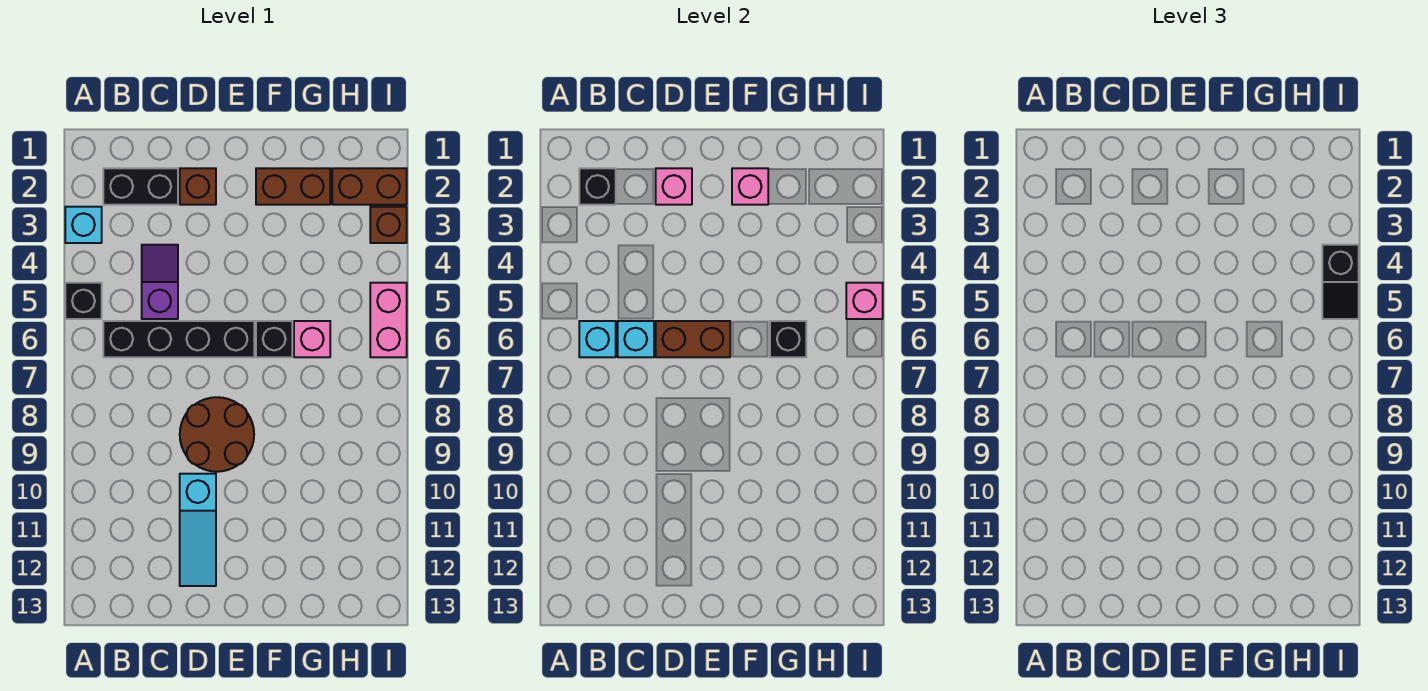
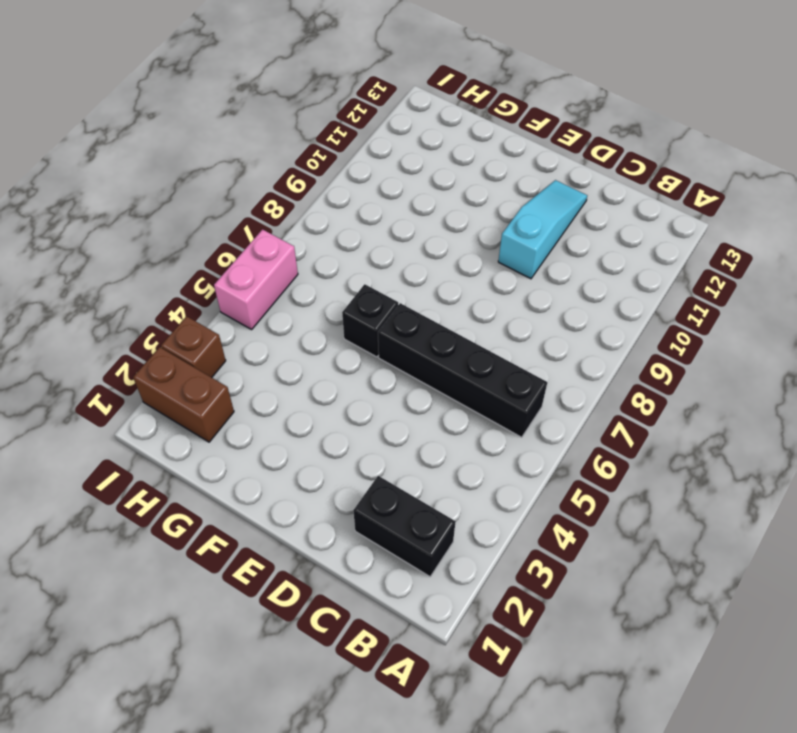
none -> cyan brick A3 level 1
none -> black brick A5 level 1
none -> purple slope C4:C5 level 1 top 5

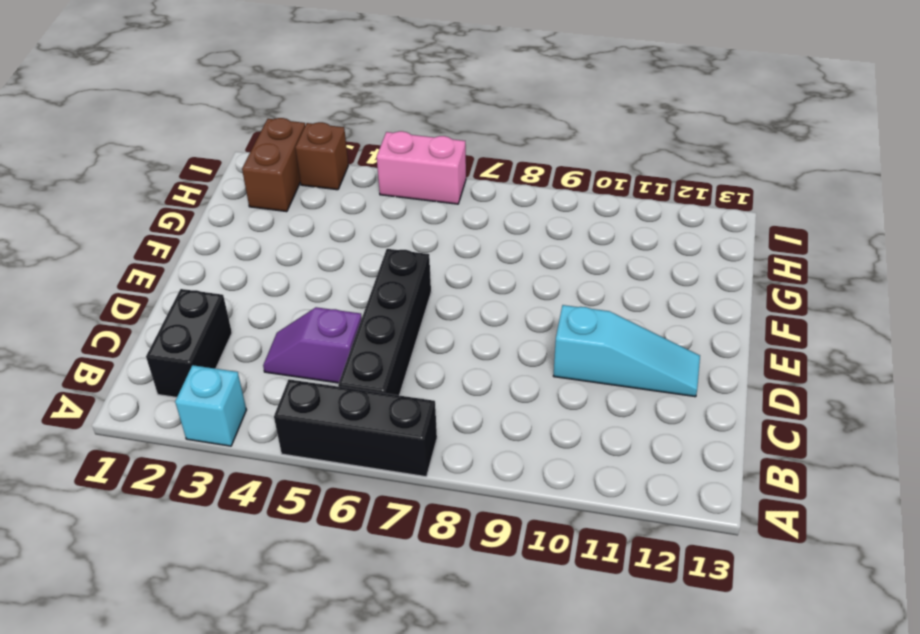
black brick A5:A7 level 1 -> black brick A5 level 1
none -> brown brick D2 level 1
none -> brown round brick D8:E9 level 1
none -> brown brick F2:G2 level 1

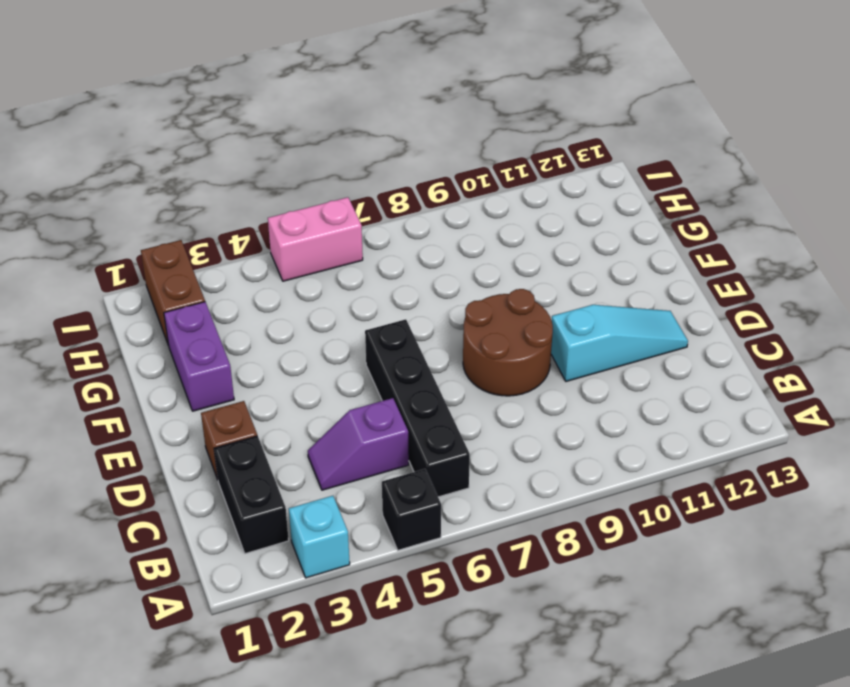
purple brick F2:G2 level 1 -> brown brick F2:G2 level 1
none -> black brick F6 level 1
none -> pink brick G6 level 1
none -> brown brick I3 level 1

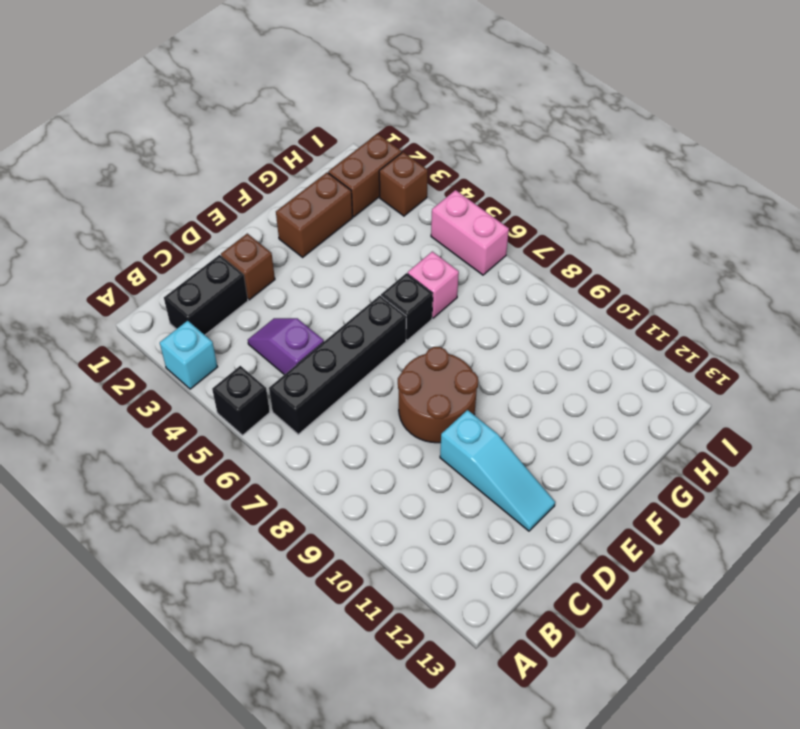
none -> black brick B2 level 2
none -> cyan brick B6 level 2
none -> cyan brick C6 level 2

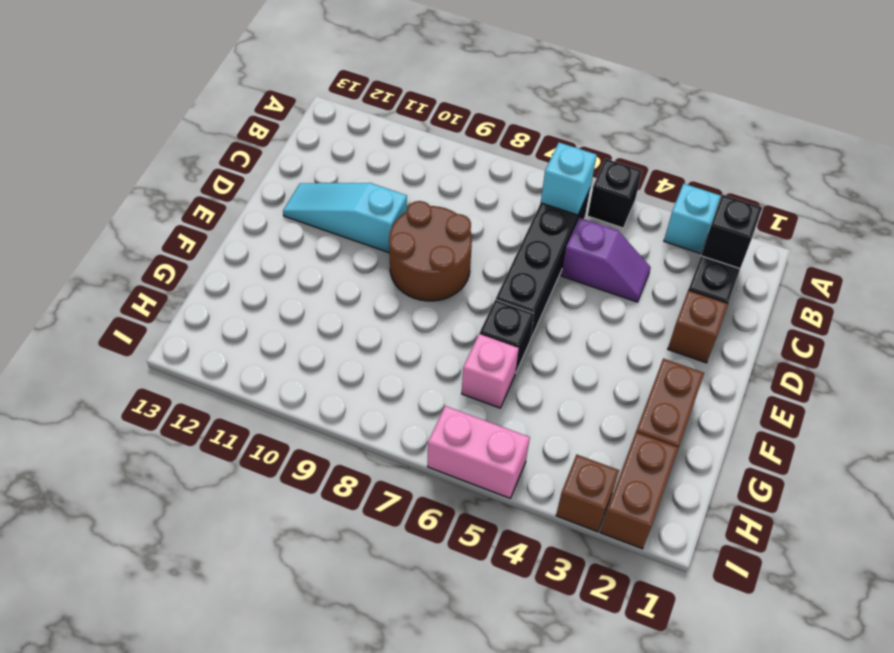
none -> cyan brick C6 level 2
none -> pink brick D2 level 2
none -> brown brick D6:E6 level 2

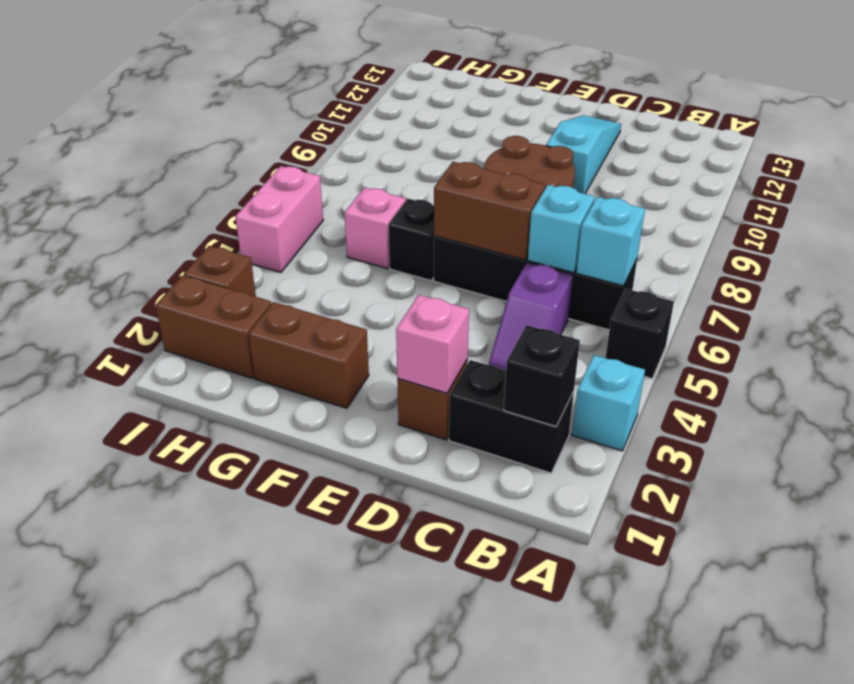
none -> pink brick F2 level 2
none -> black brick G6 level 2
none -> pink brick I5 level 2

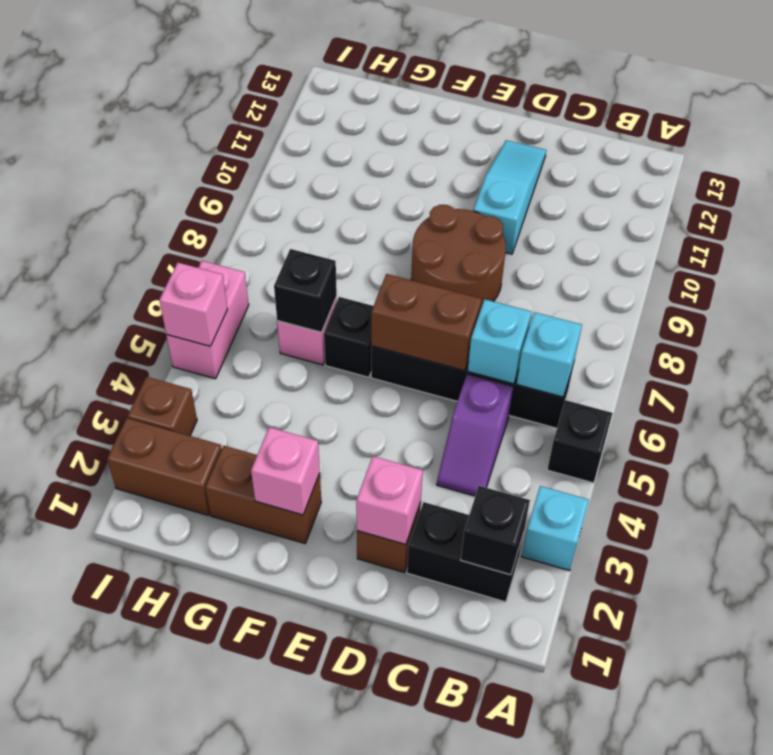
none -> black slope I4:I5 level 3 top 4

